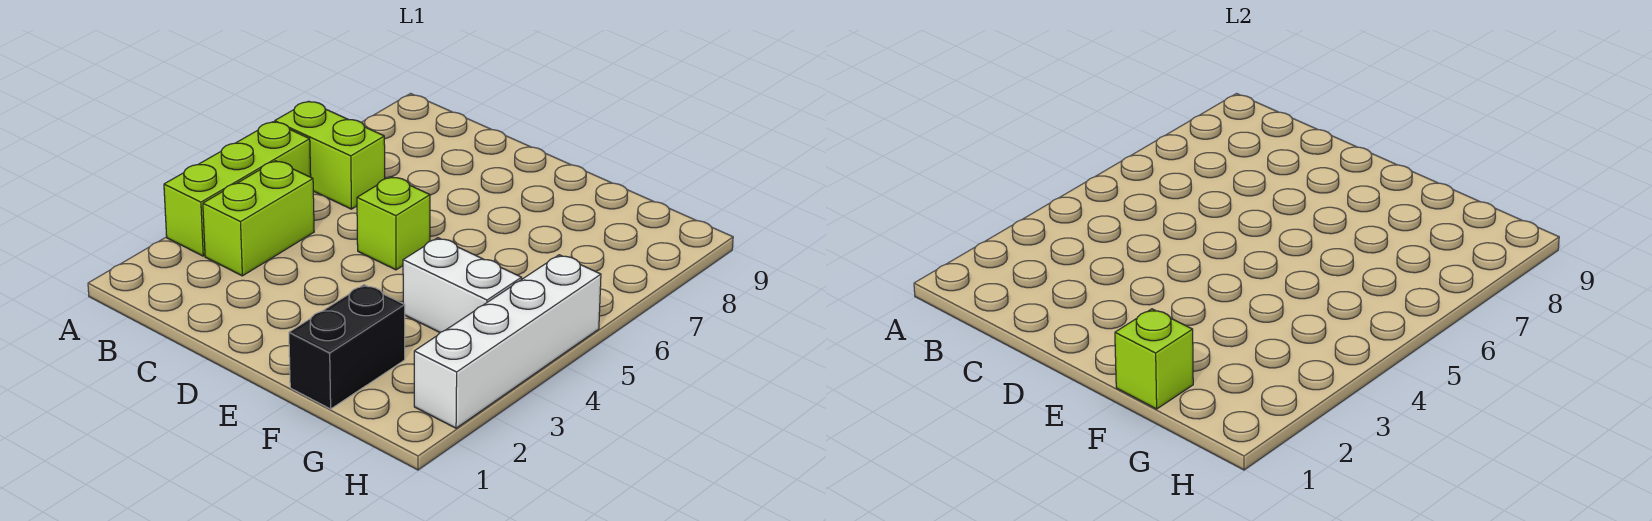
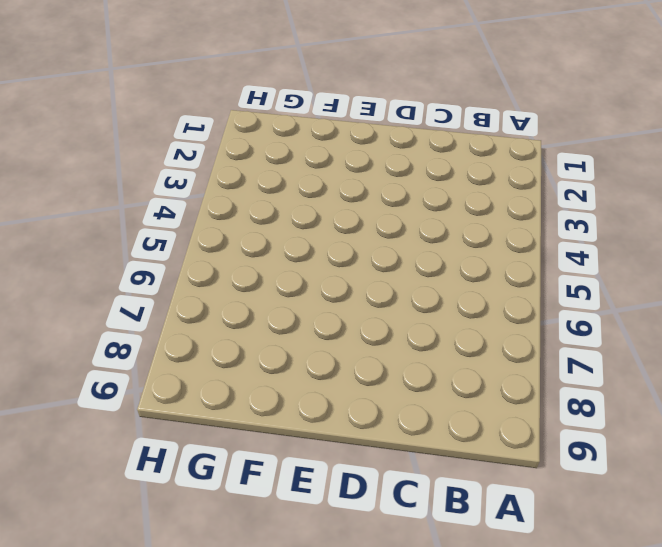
none -> lime brick A3:A5 level 1
none -> lime brick A6:B6 level 1

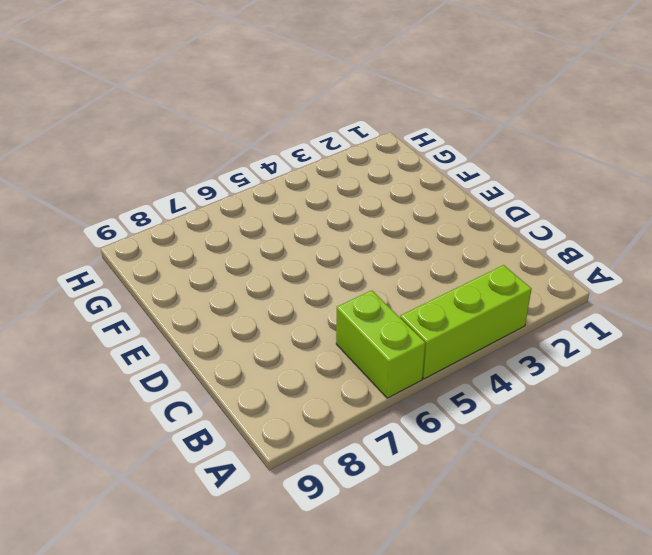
none -> lime brick B3:B4 level 1
none -> lime brick D5 level 1

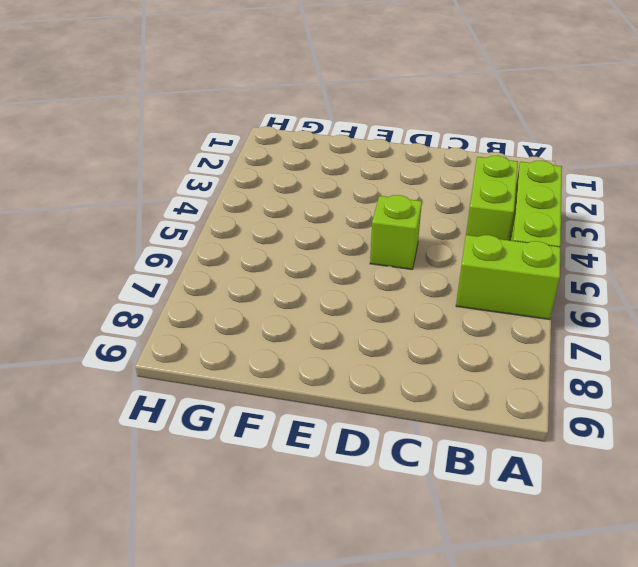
none -> black brick F1:F2 level 1
none -> white brick F4:G4 level 1

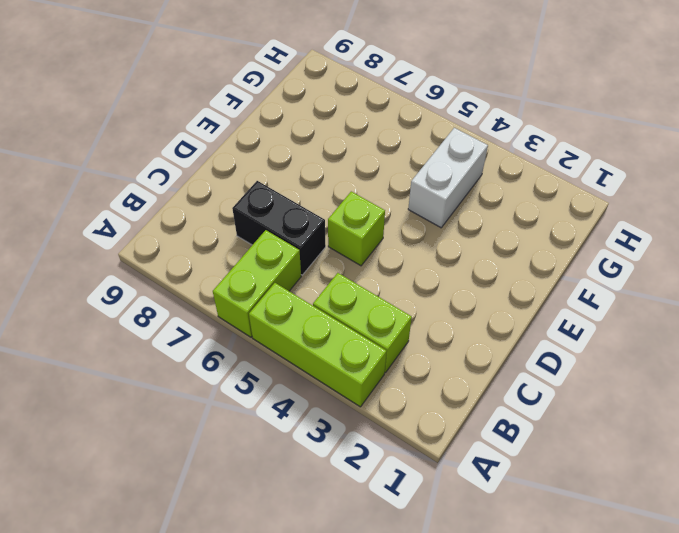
black brick C6:C7 level 1 -> black brick F1:F2 level 1
none -> white brick H2:H5 level 1
none -> lime brick F1 level 2

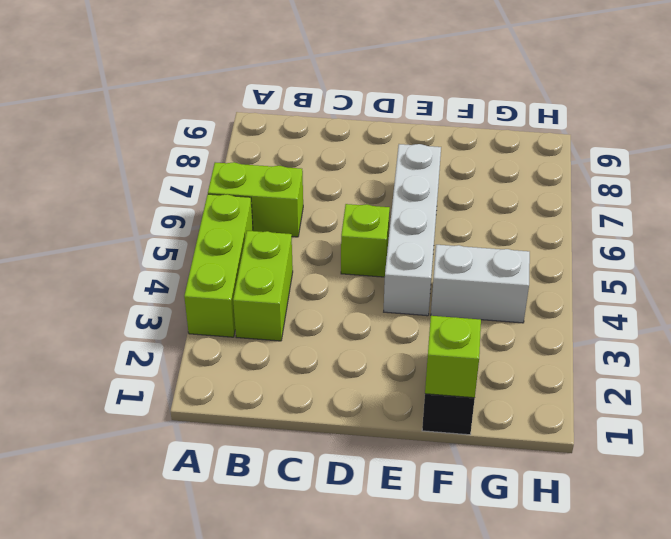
white brick E4:E7 level 1 -> white brick H2:H5 level 1

